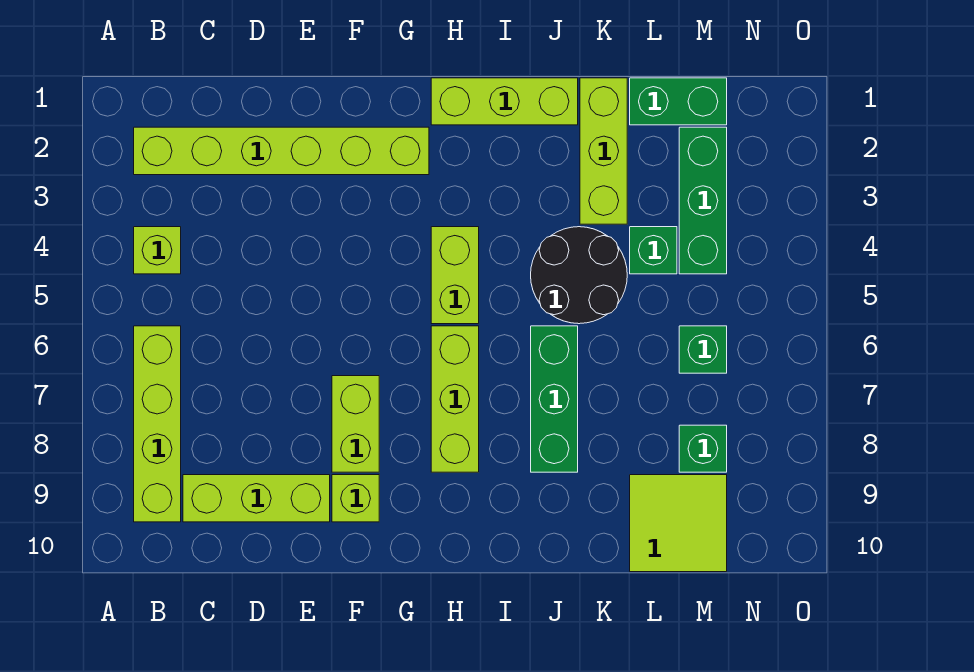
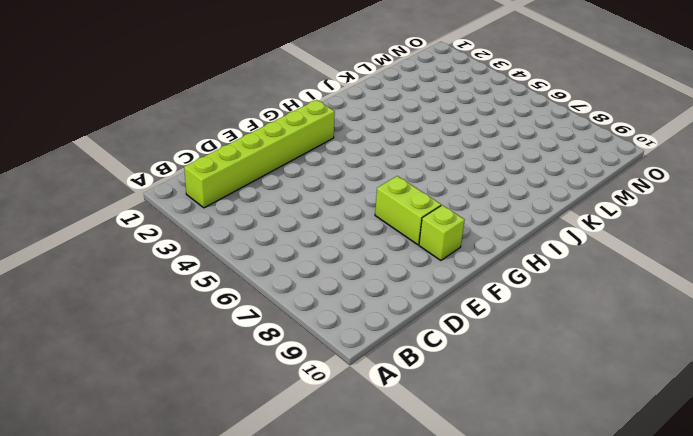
none -> lime brick B4 level 1
none -> lime brick B6:B9 level 1
none -> lime brick C9:E9 level 1

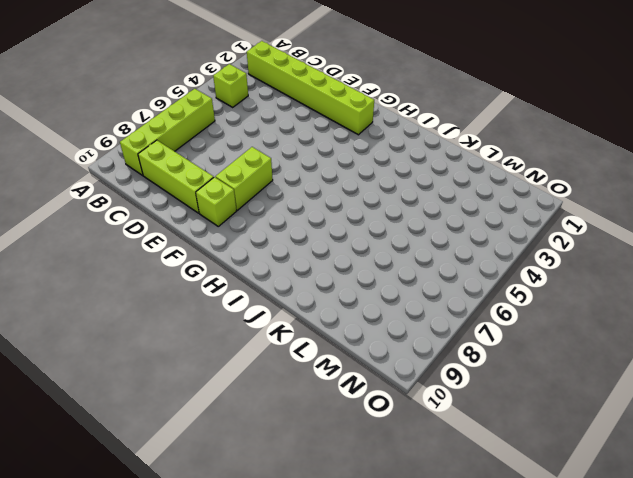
none -> lime brick H1:J1 level 1
none -> lime brick H4:H5 level 1
none -> lime brick H6:H8 level 1

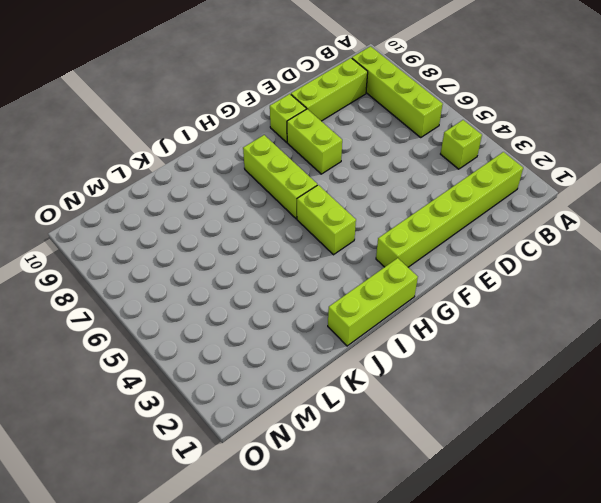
none -> black round brick J4:K5 level 1
none -> green brick J6:J8 level 1
none -> lime brick K1:K3 level 1

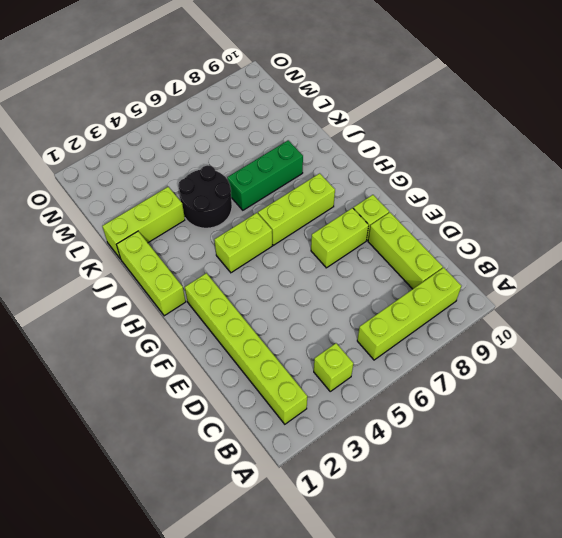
none -> green brick L1:M1 level 1
none -> green brick L4 level 1
none -> lime tile L9:M10 level 1

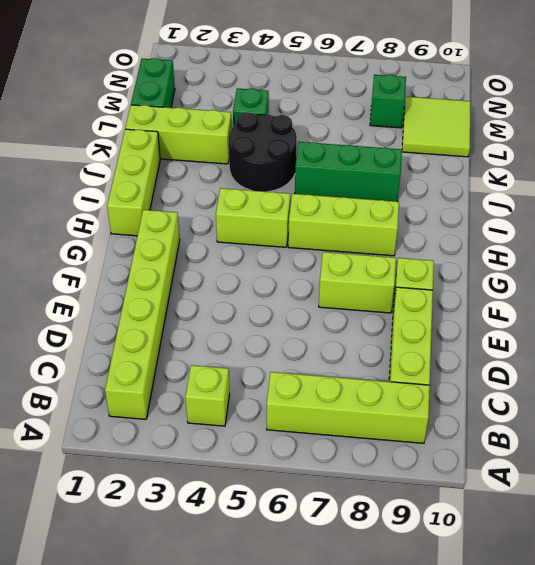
none -> green brick M2:M4 level 1
none -> green brick M6 level 1

